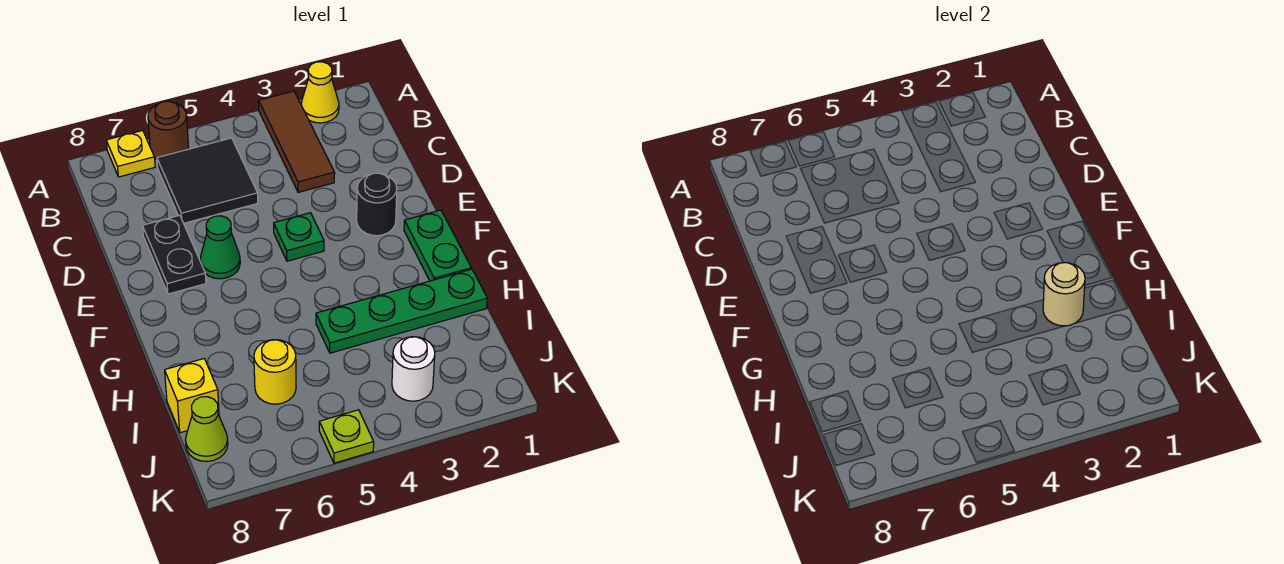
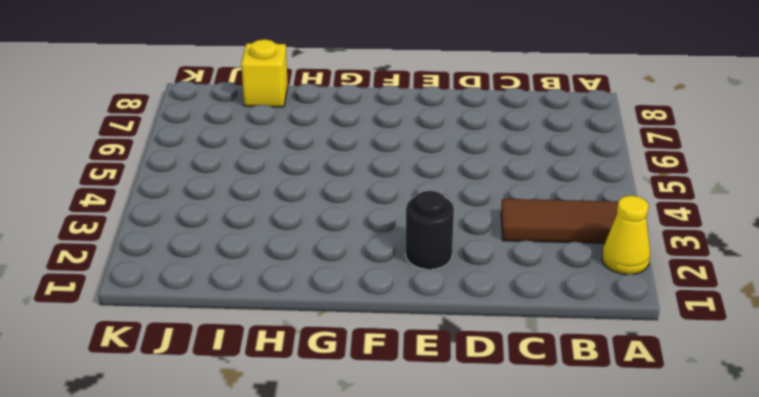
none -> brown round brick A6 level 1
none -> yellow plate A7 level 1
none -> black tile B5:C6 level 1

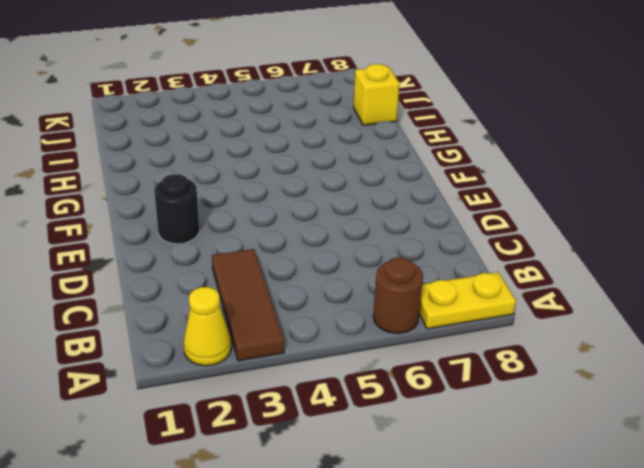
yellow plate A7:A8 level 1 -> yellow plate A7 level 1
none -> black tile B5:C6 level 1
none -> black plate D7:E7 level 1
none -> green plate E4 level 1

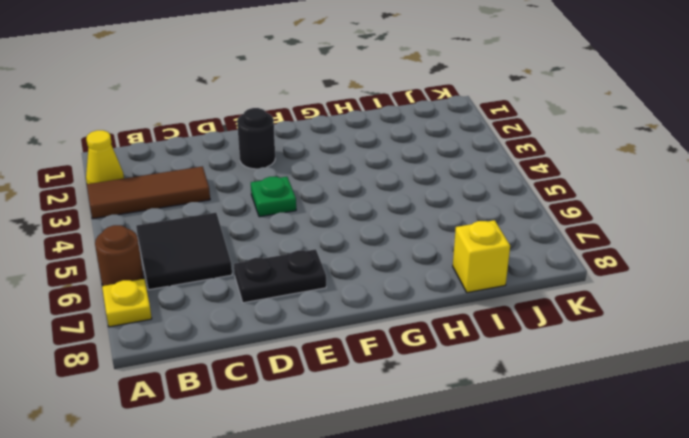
none -> green cone E6 level 1
none -> green plate F1:G1 level 1
none -> green plate H1:H4 level 1

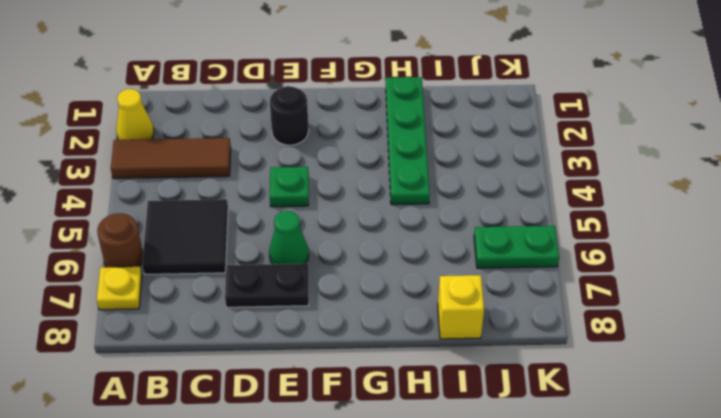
green plate J6:K6 level 1 -> green plate F1:G1 level 1
none -> yellow round brick I6 level 1
none -> white round brick J3 level 1
none -> lime cone J8 level 1

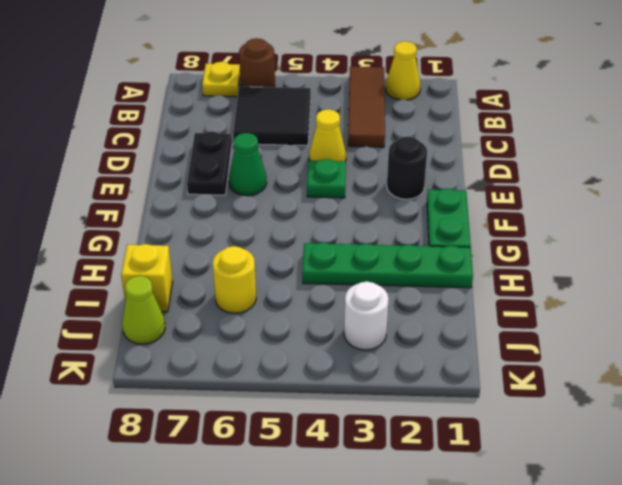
yellow cone D4 level 1 -> none
none -> lime plate K5 level 1
none -> tan round brick H2 level 2

